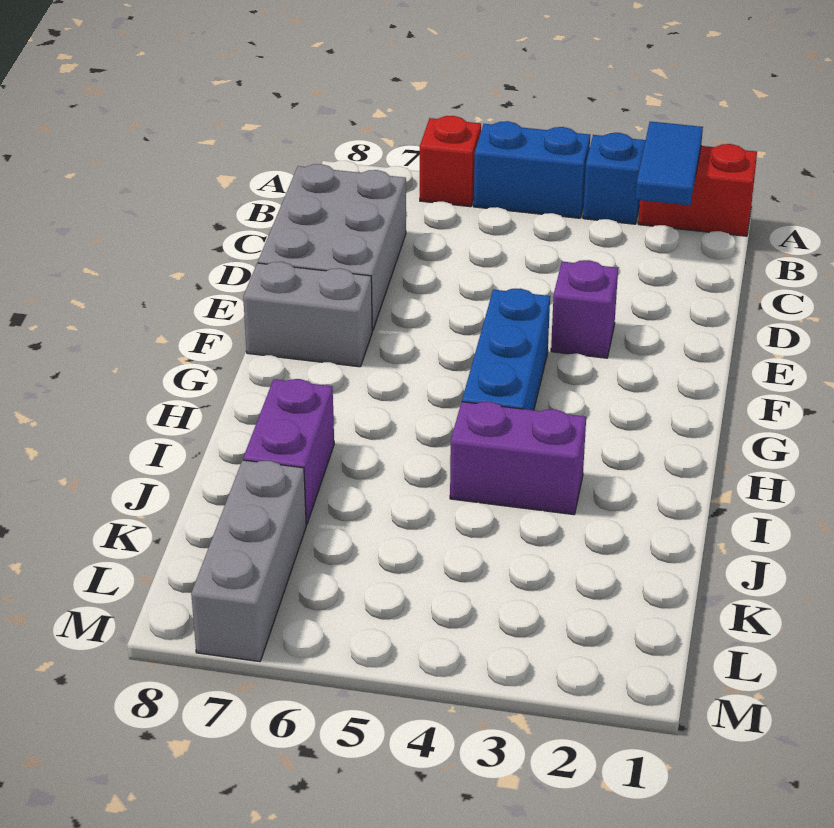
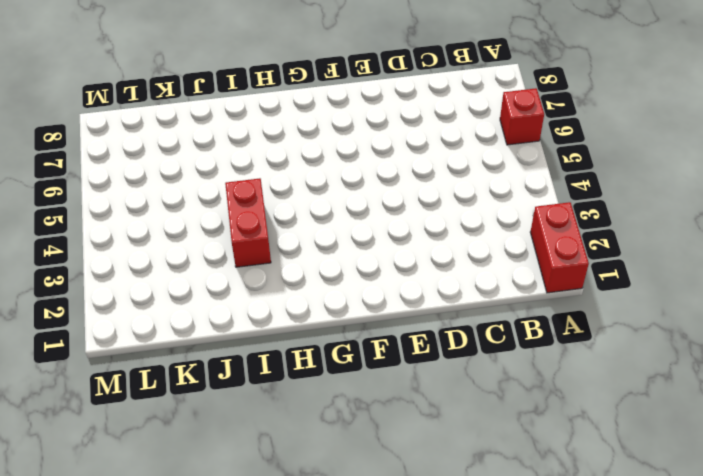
red brick I3:I4 level 1 -> purple brick I3:I4 level 1
none -> blue brick A3 level 1
none -> blue brick A4:A5 level 1
none -> grey brick C7:E8 level 1

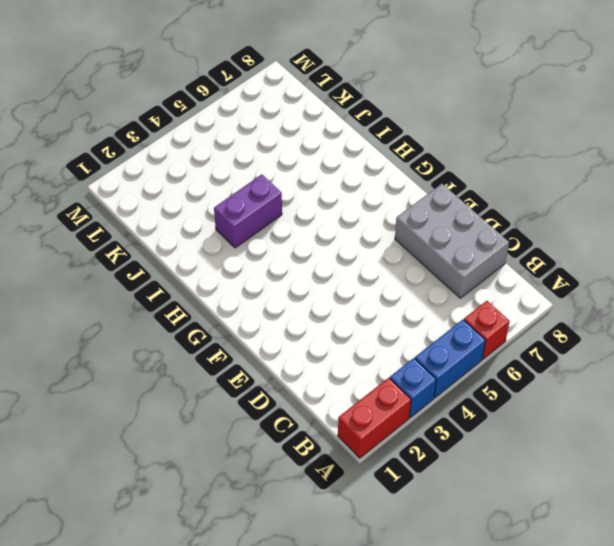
none -> purple brick E3 level 1
none -> blue brick F4:H4 level 1
none -> grey brick F7:F8 level 1

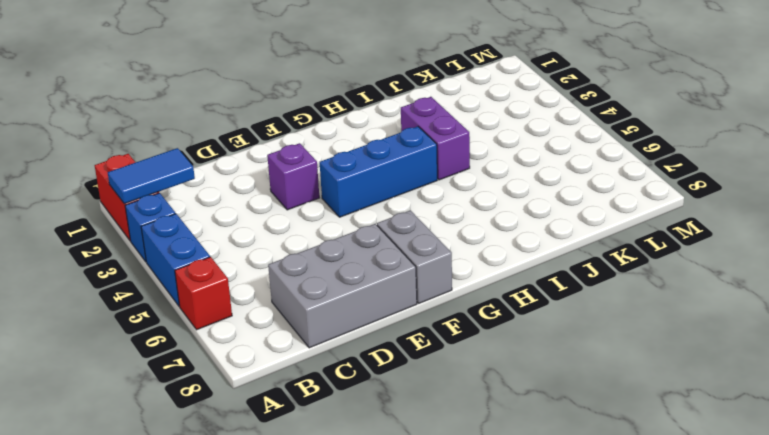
none -> purple brick I7:J7 level 1
none -> grey brick K7:M7 level 1

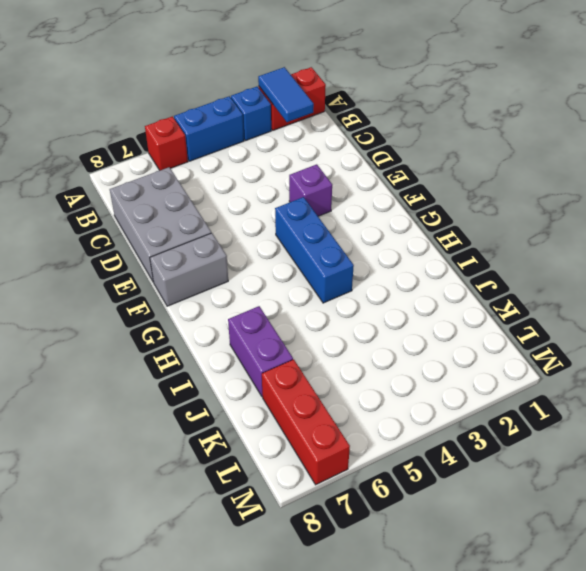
red brick K7:M7 level 1 -> grey brick K7:M7 level 1
none -> purple brick I3:I4 level 1

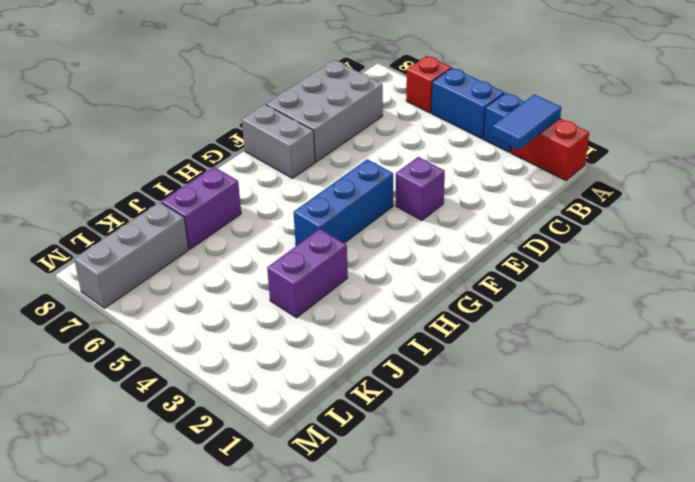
purple brick I3:J3 level 1 -> purple brick I3:I4 level 1

